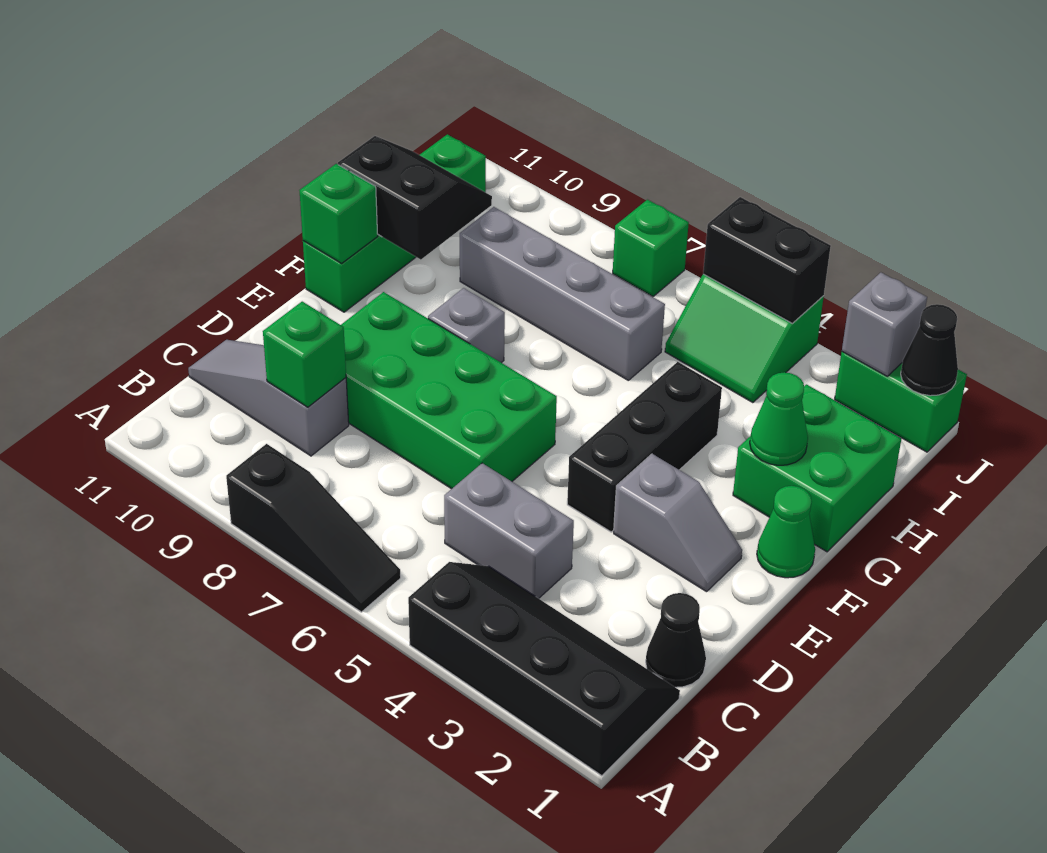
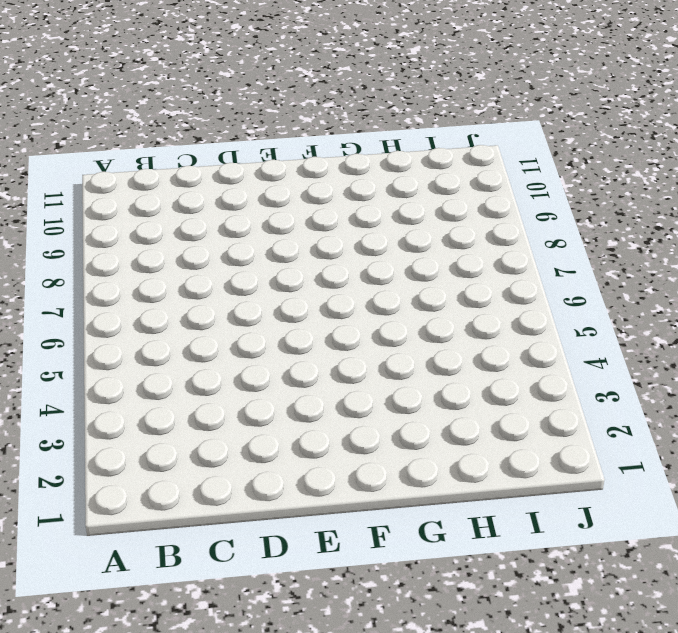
none -> black slope A1:B4 level 1 top A
none -> black slope A6:A8 level 1 top 8
none -> black cone C1 level 1

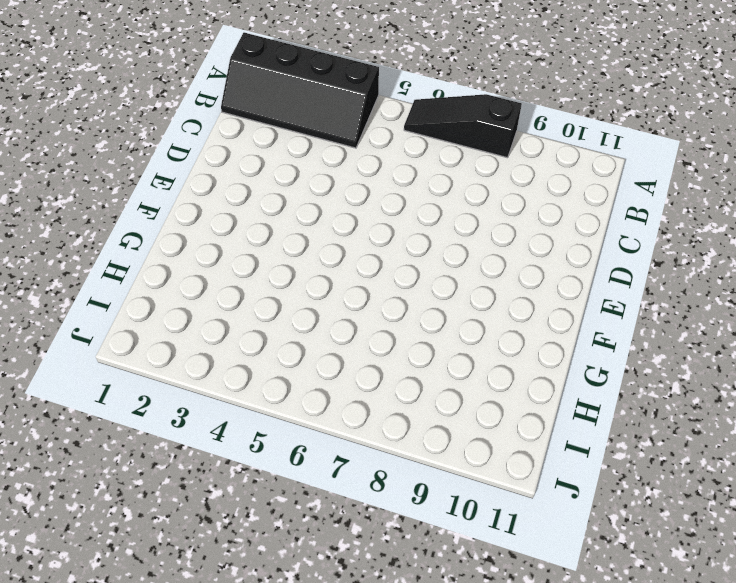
none -> black cone C1 level 1
none -> grey brick C4:C5 level 1
none -> grey slope C9:C11 level 1 top 9

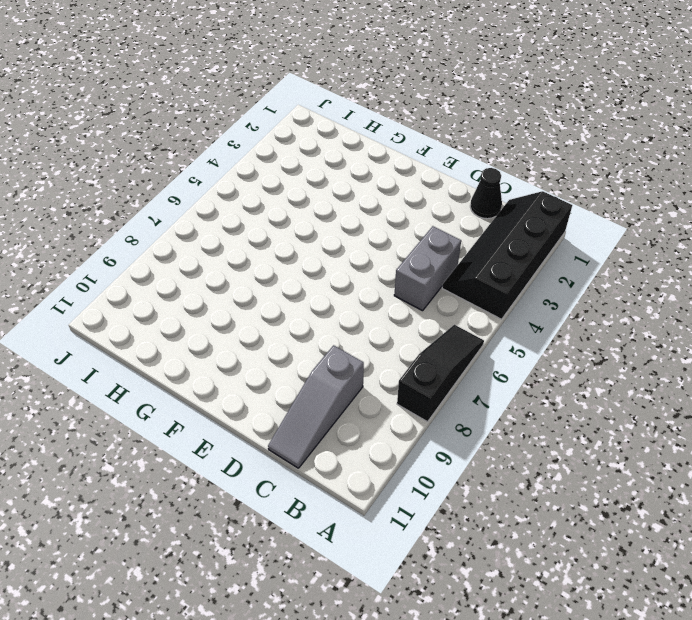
none -> green brick D6:E9 level 1
none -> grey slope E2:E3 level 1 top 3
none -> black brick E4:G4 level 1

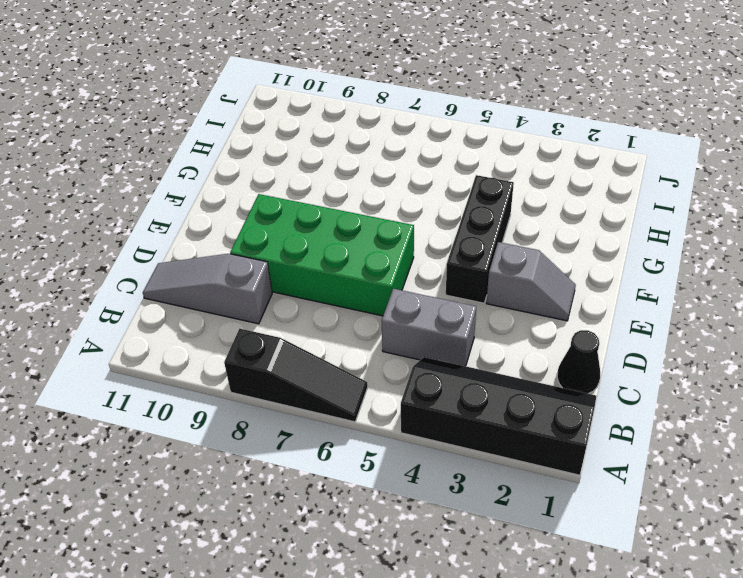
none -> green cone F1 level 1
none -> grey brick F8 level 1
none -> green brick F11:I11 level 1

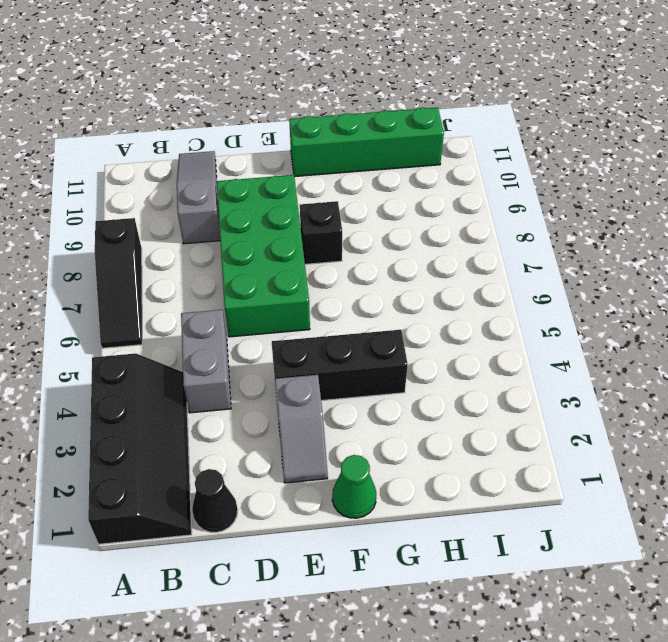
black brick F8 level 1 -> grey brick F8 level 1
none -> green brick G1:H2 level 1
none -> grey brick H6:H9 level 1
none -> green slope I4:J5 level 1 top J

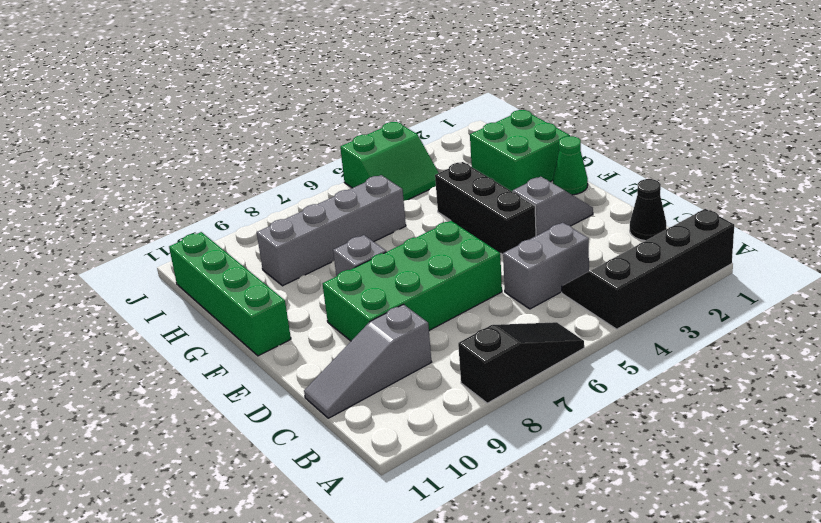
none -> green brick J1:J2 level 1
none -> green brick J7 level 1
none -> green brick C9 level 2

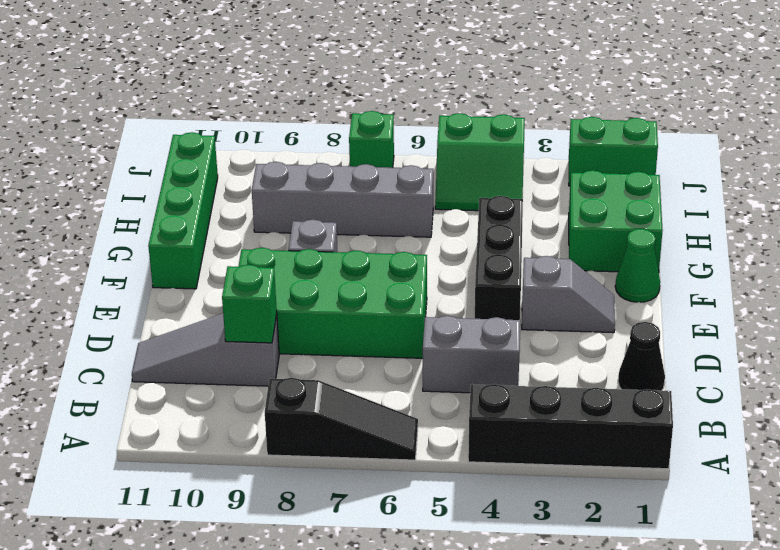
none -> green brick F11 level 2
none -> green cone G2 level 2
none -> black slope G10:H11 level 2 top G

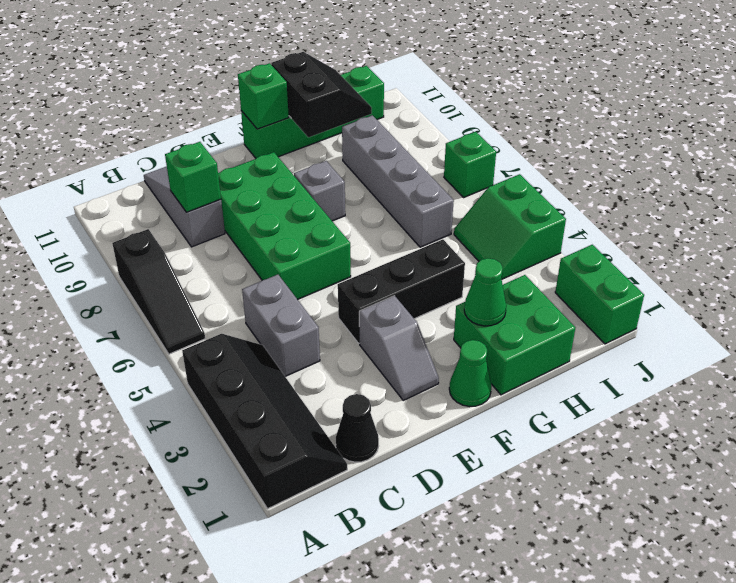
none -> black cone J1 level 2
none -> grey brick J2 level 2
none -> black brick J4:J5 level 2

